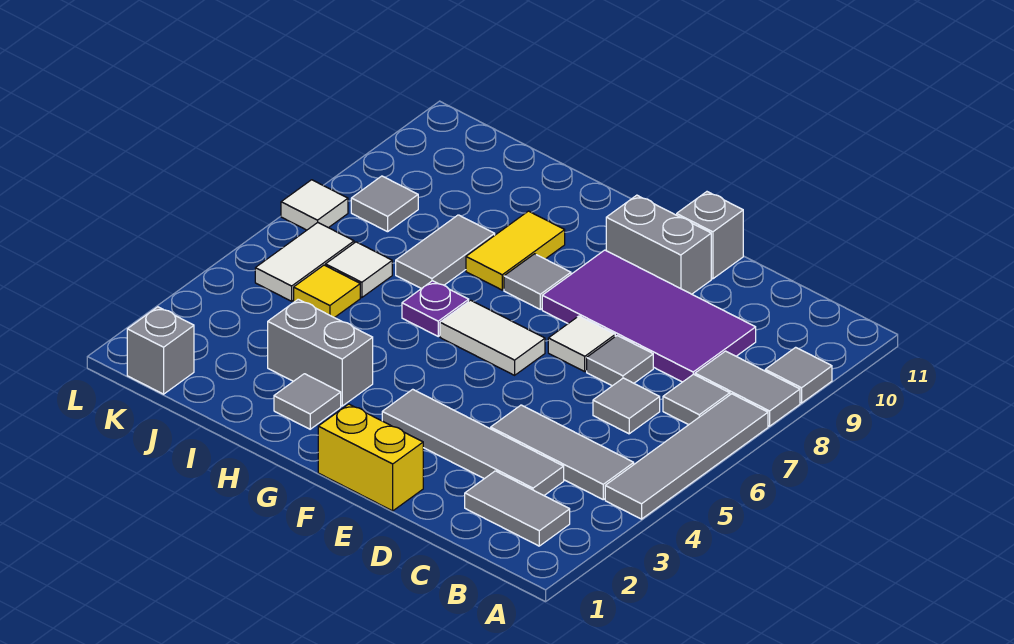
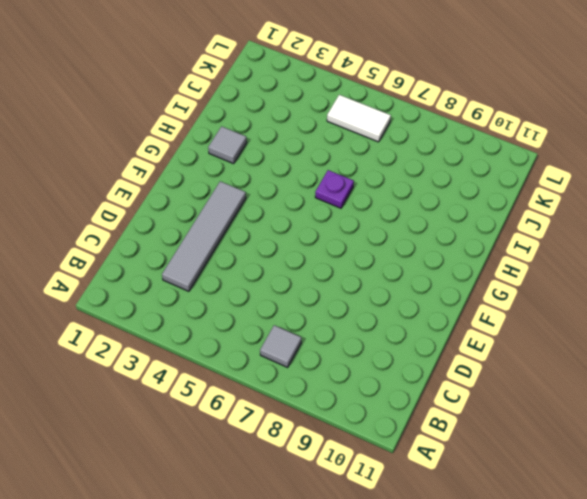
none -> grey tile A4:A7 level 1
none -> grey tile A8:B8 level 1
none -> grey tile A9 level 1

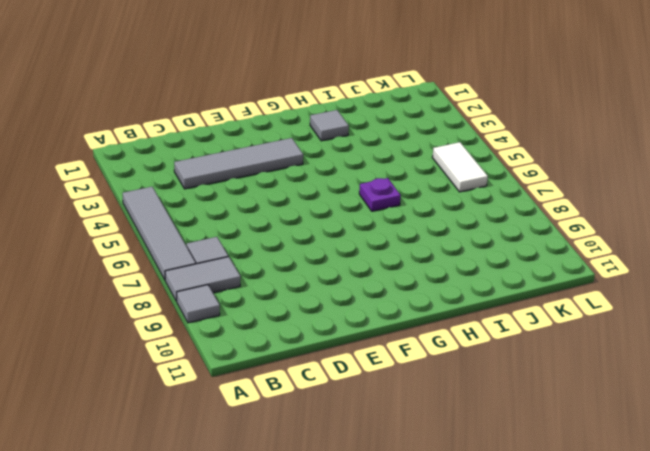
none -> grey tile B2:C2 level 1
none -> grey tile B4:D4 level 1
none -> grey tile C6 level 1

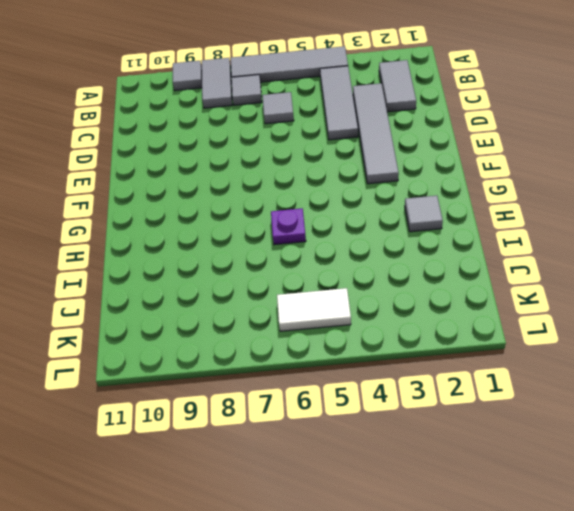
none -> purple tile C8:F9 level 1
none -> grey tile D7 level 1
none -> yellow brick E1:F1 level 1

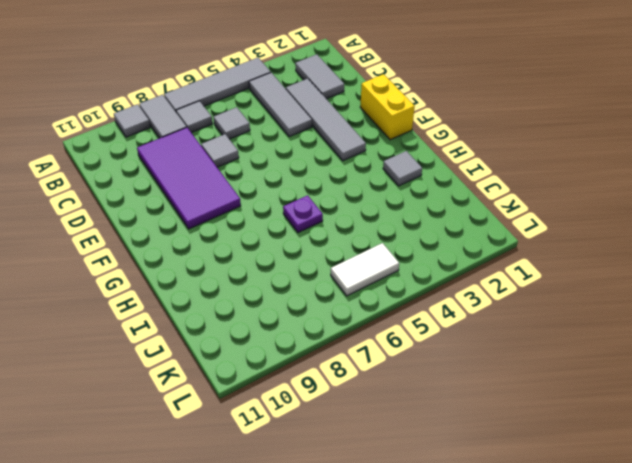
none -> white tile E7 level 1
none -> grey brick E10:F10 level 1
none -> grey brick E11 level 1

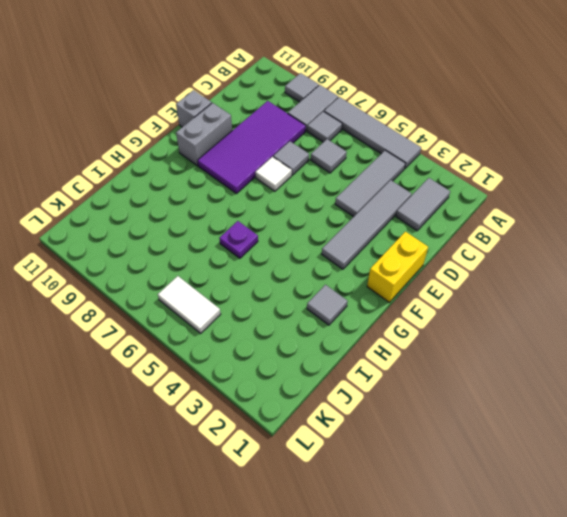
none -> white tile F6:G6 level 1
none -> grey tile G8 level 1
none -> grey brick H3:I3 level 1

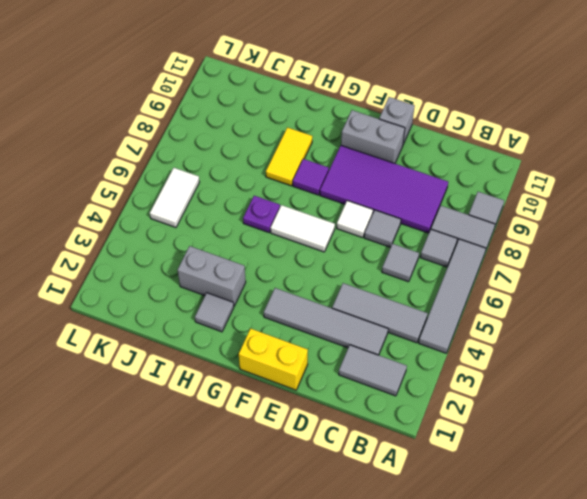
purple tile G8 level 1 -> grey tile G8 level 1
none -> grey tile I7:I8 level 1
none -> yellow tile J5 level 1
none -> white tile J6 level 1

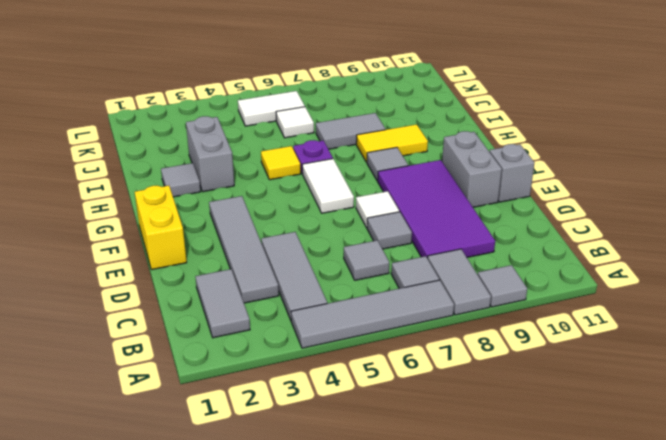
yellow tile H5 level 1 -> yellow tile J5 level 1
none -> grey brick K1 level 1
none -> grey tile K8 level 1
none -> white tile L7 level 1

